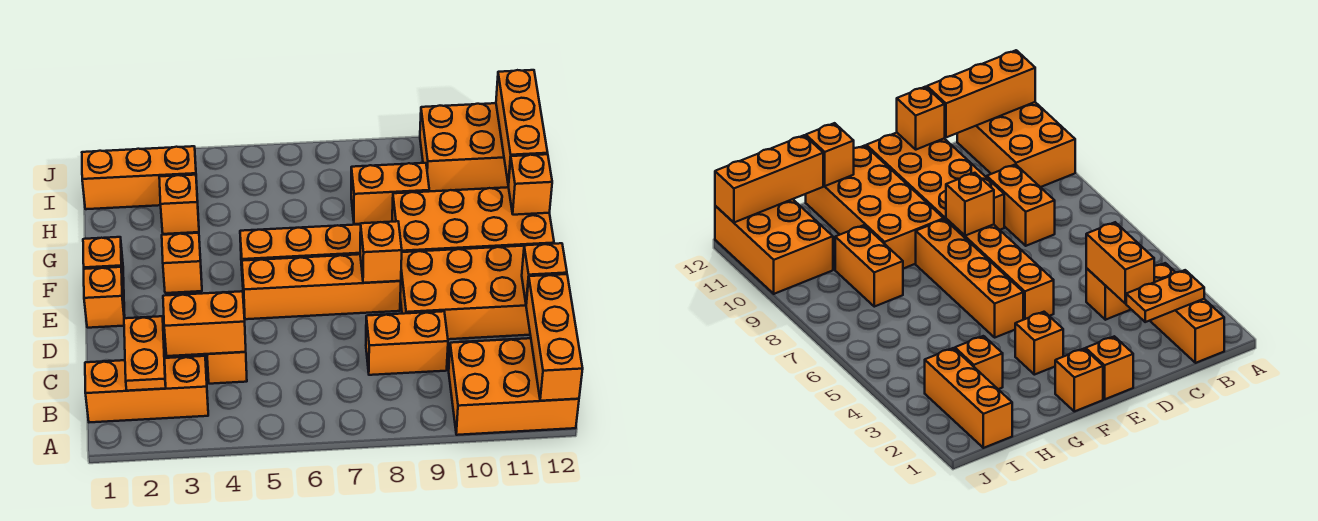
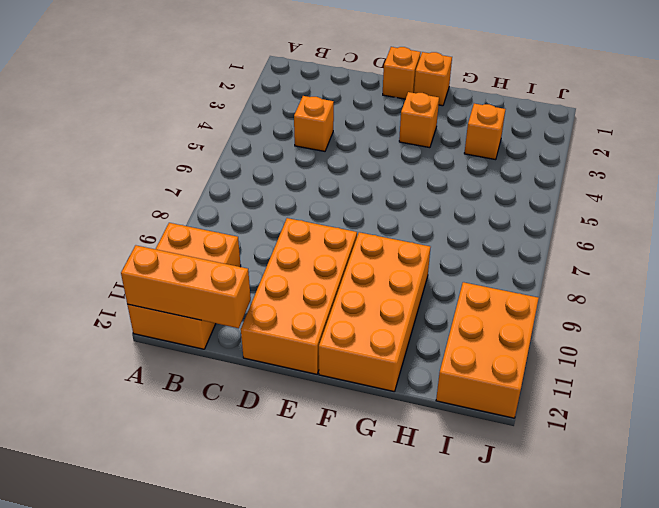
none -> orange brick B1:B3 level 1
none -> orange brick C8:C9 level 1
none -> orange brick E5:E8 level 1

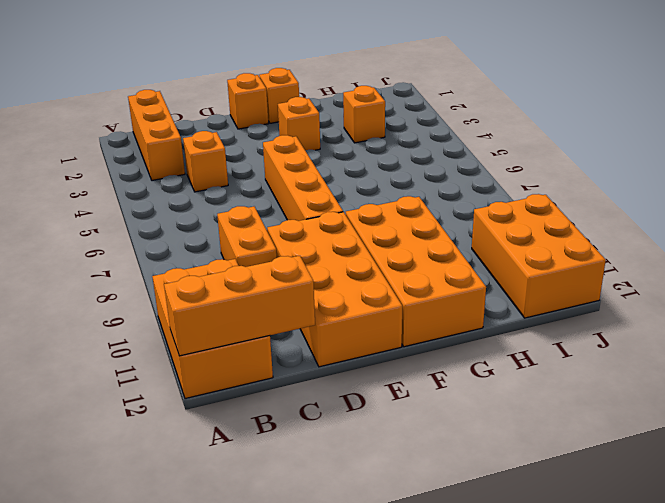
none -> orange brick F5:F8 level 1
none -> orange brick H8:H9 level 1
none -> orange brick I1:I3 level 1

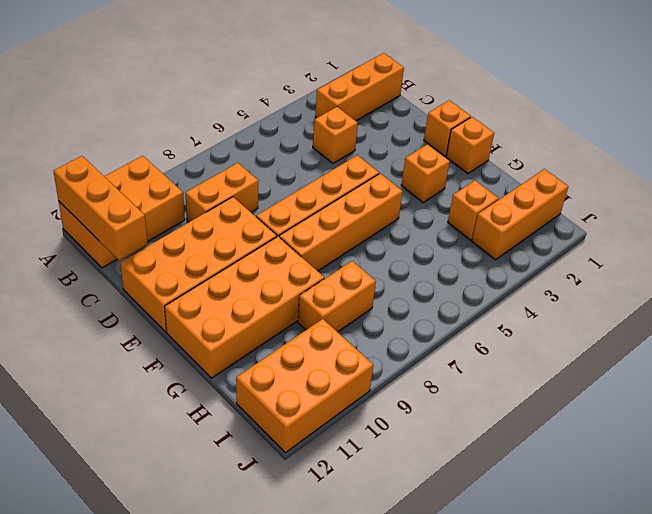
none -> orange plate B2:C2 level 2
none -> orange brick C3:C4 level 2
none -> orange brick D12 level 2

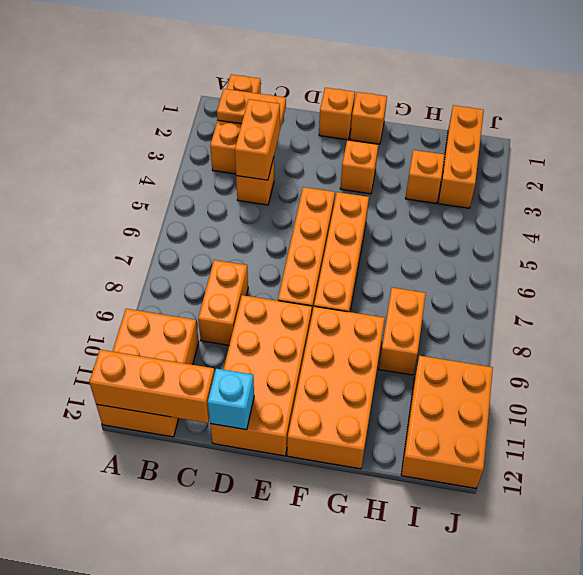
cyan brick D12 level 2 -> orange brick D12 level 2
none -> orange brick E8 level 2
none -> orange brick G12 level 2
none -> orange brick H12:J12 level 2

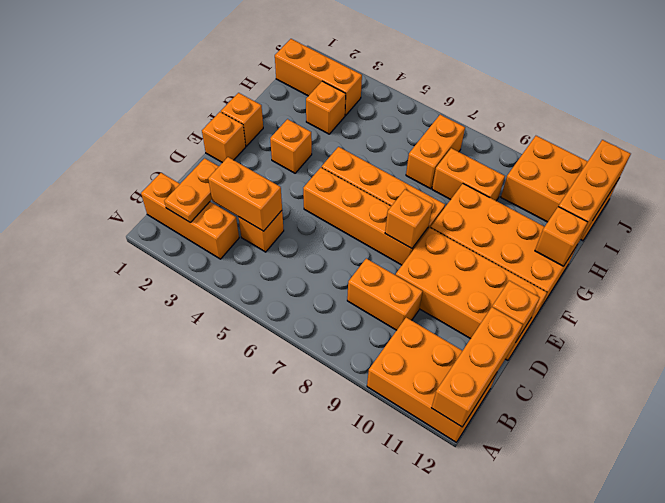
orange brick H7:I7 level 1 -> none

